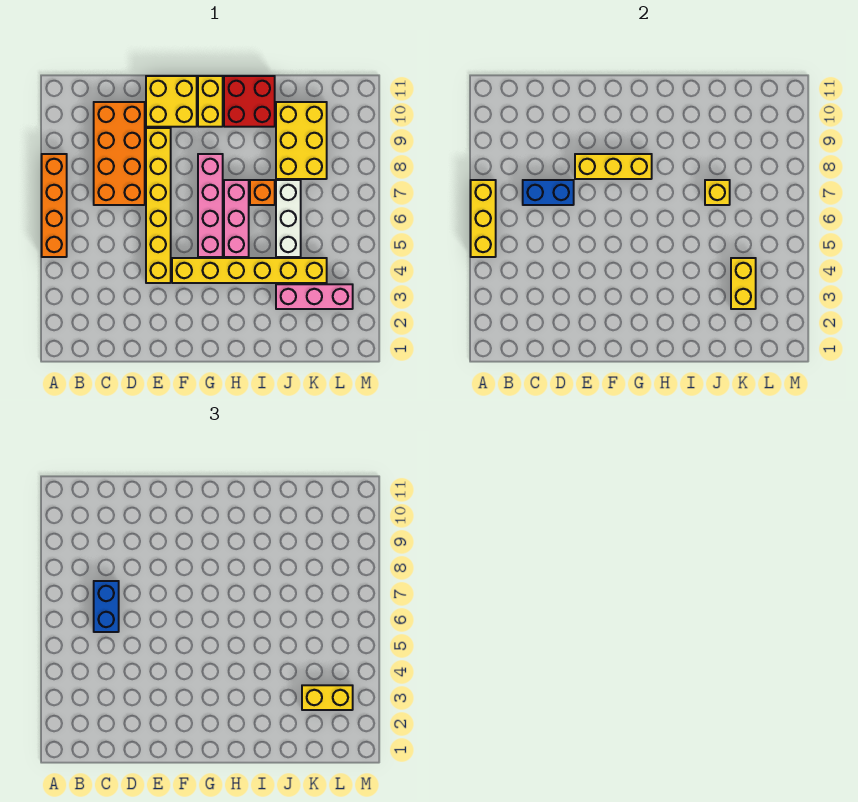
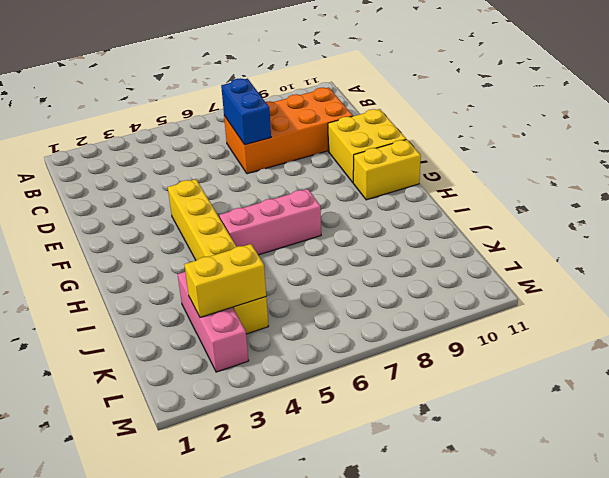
none -> orange brick A5:A8 level 1
none -> yellow brick E4:E9 level 1
none -> pink brick G5:G8 level 1

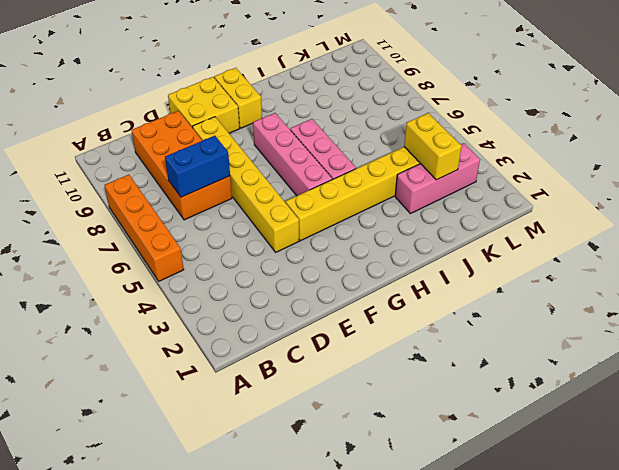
none -> red brick H10:I11 level 1
none -> orange brick I7 level 1
none -> white brick J5:J7 level 1

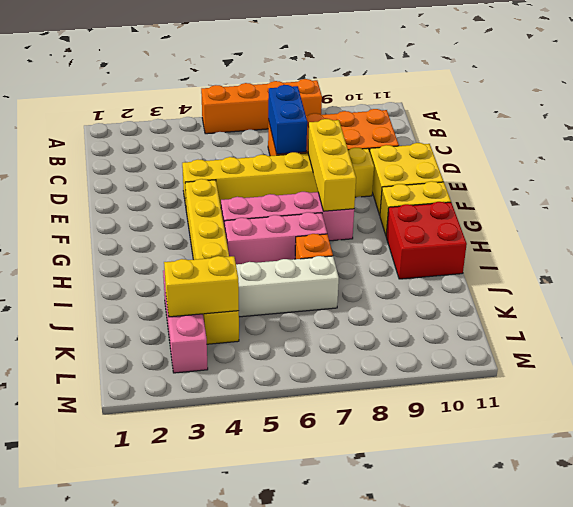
none -> yellow brick J8:K10 level 1
none -> yellow brick A5:A7 level 2
none -> yellow brick J7 level 2

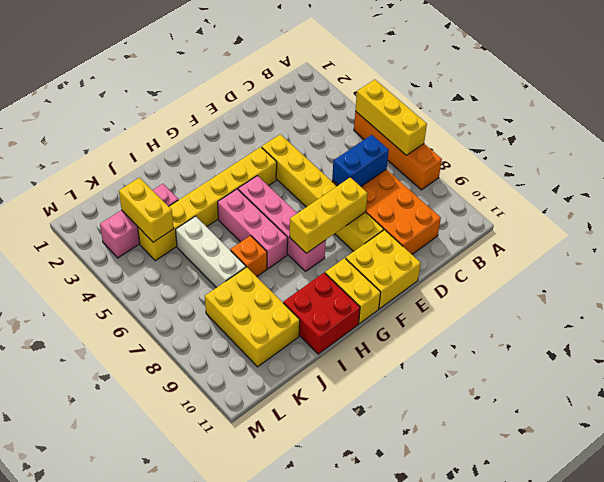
none -> yellow brick J7 level 2
none -> blue brick C6:C7 level 3
none -> yellow brick K3:L3 level 3

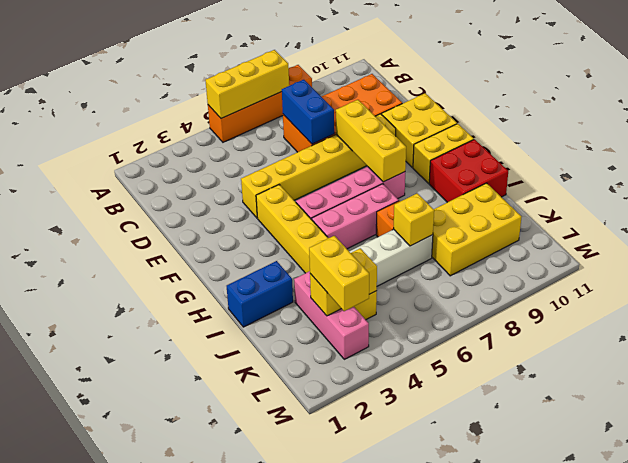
blue brick I1:I2 level 1 -> blue brick C6:C7 level 3

